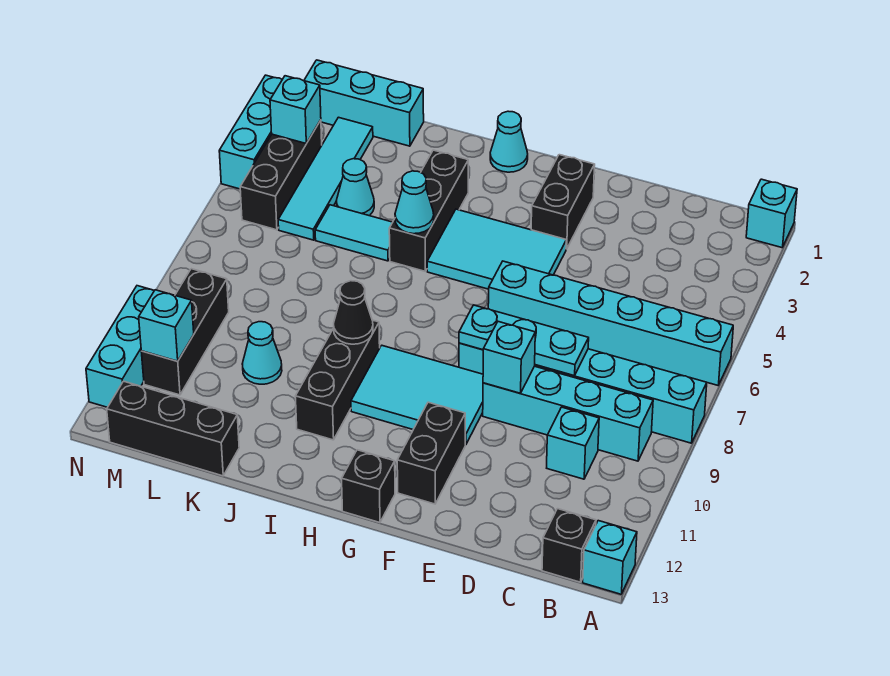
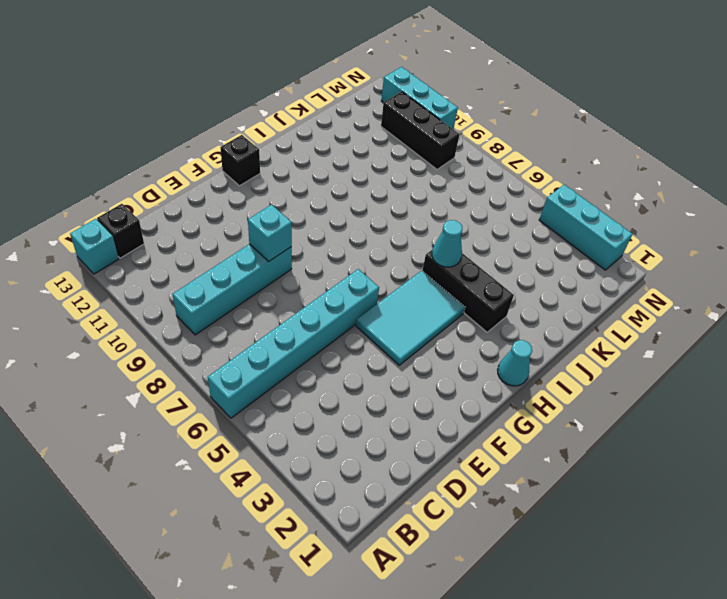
none -> cyan brick A1 level 1
none -> cyan brick A8:F8 level 1
none -> cyan brick C10 level 1
none -> black brick F2:F3 level 1

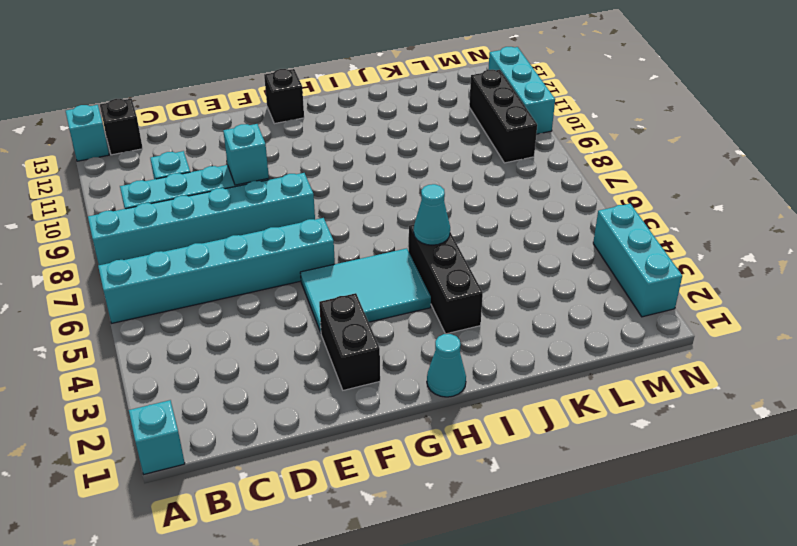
none -> cyan tile F9:H10 level 1
none -> black brick F11:F12 level 1
none -> black brick I9:I11 level 1
none -> cyan tile J5:K5 level 1

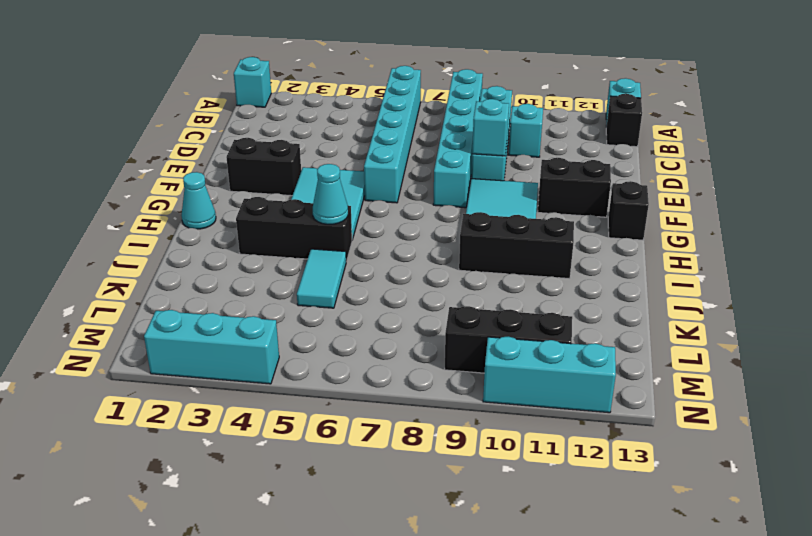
none -> cyan brick K1:M1 level 1
none -> cyan cone K4 level 1
none -> cyan cone K10 level 1
none -> black brick K13:M13 level 1

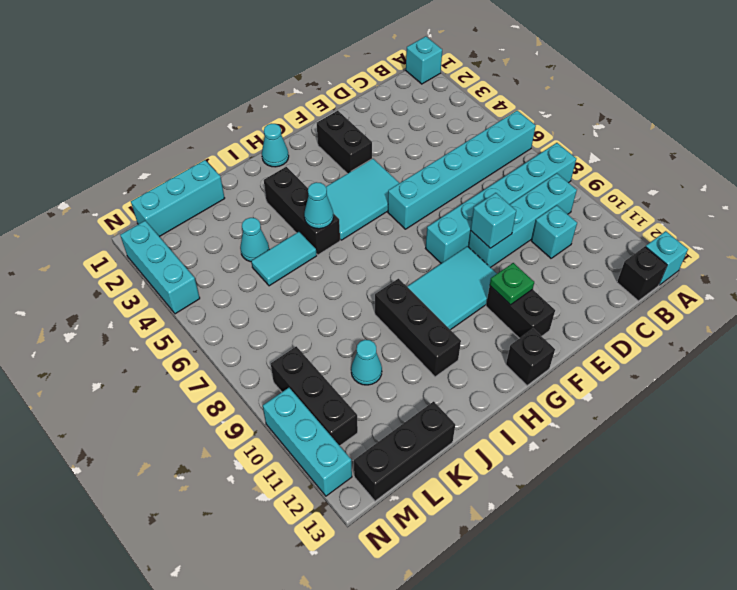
green plate F11 level 2 -> none
none -> cyan tile L2:L5 level 1
none -> black brick M3:M5 level 1
none -> cyan plate D8:F8 level 2
none -> black cone I9 level 2

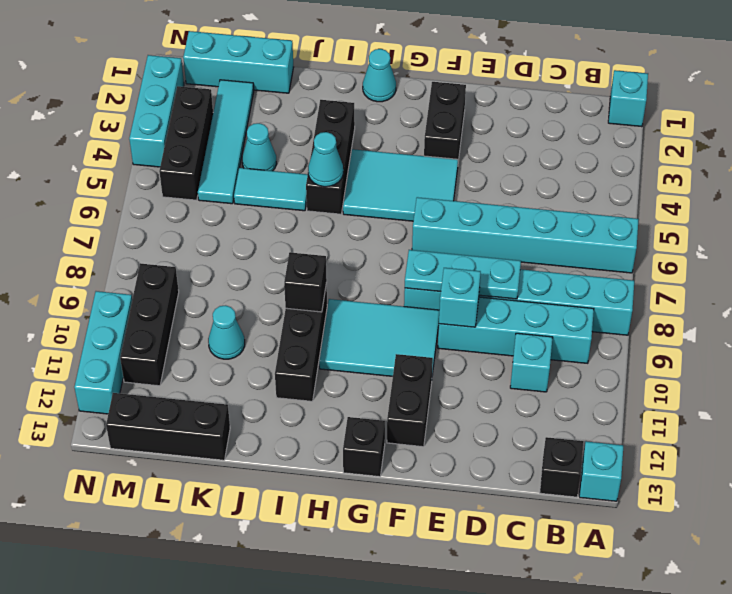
black brick I9 level 2 -> black cone I9 level 2
none -> cyan brick M3 level 2
none -> cyan brick M11 level 2

